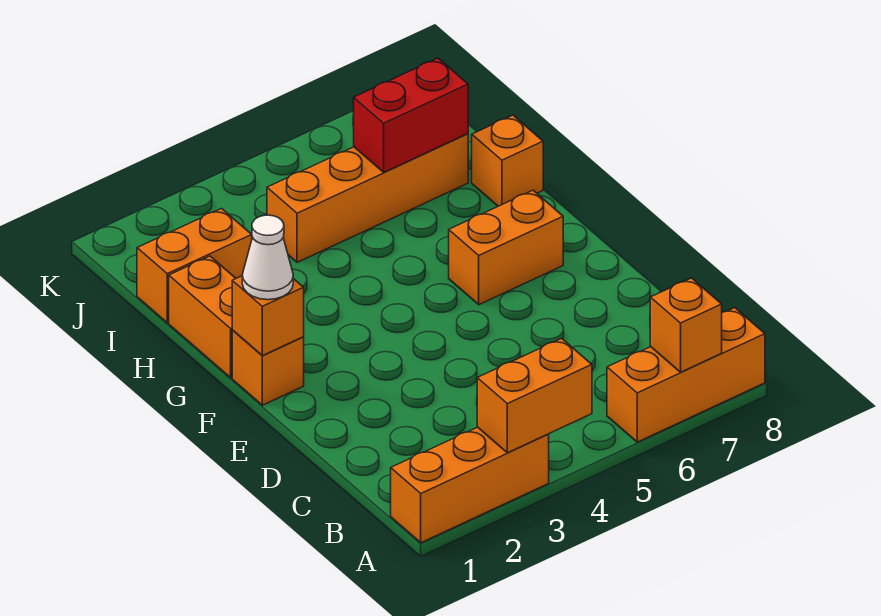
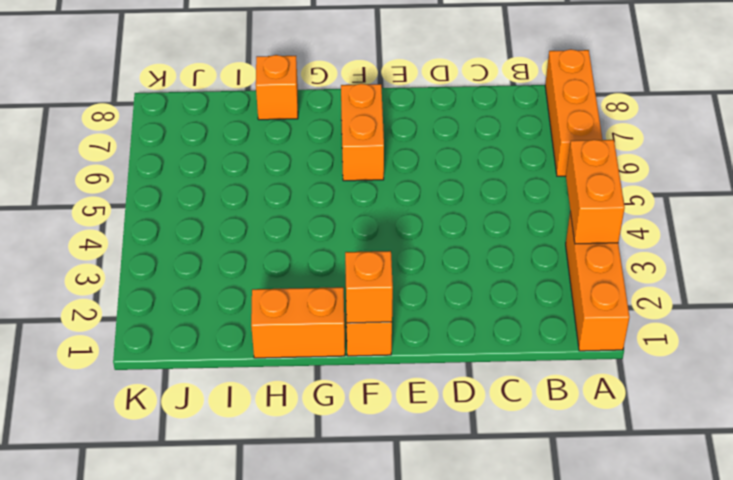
none -> orange brick I1:I2 level 1
none -> orange brick I4:I7 level 1
none -> orange brick A7 level 2

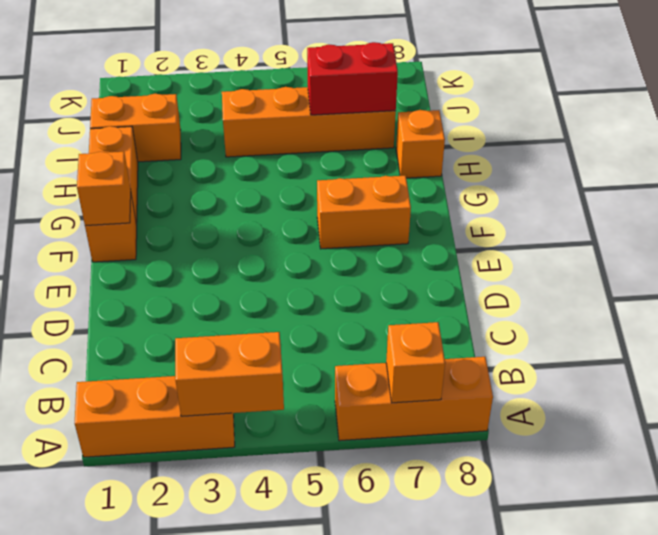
none -> white cone F1 level 3

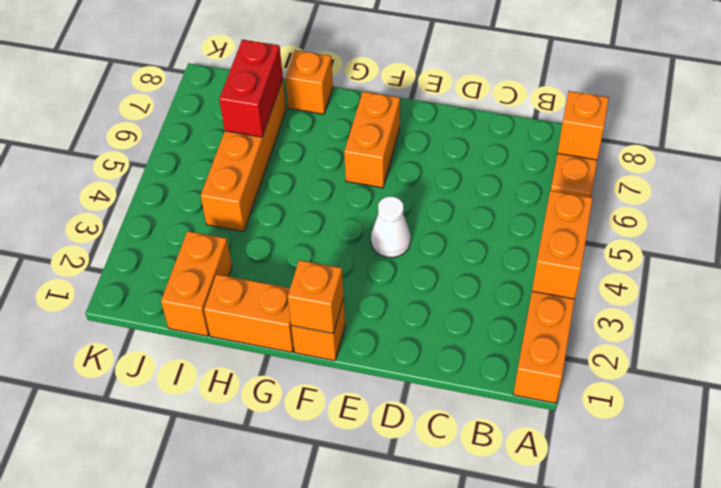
white cone E4 level 1 -> white cone F1 level 3

